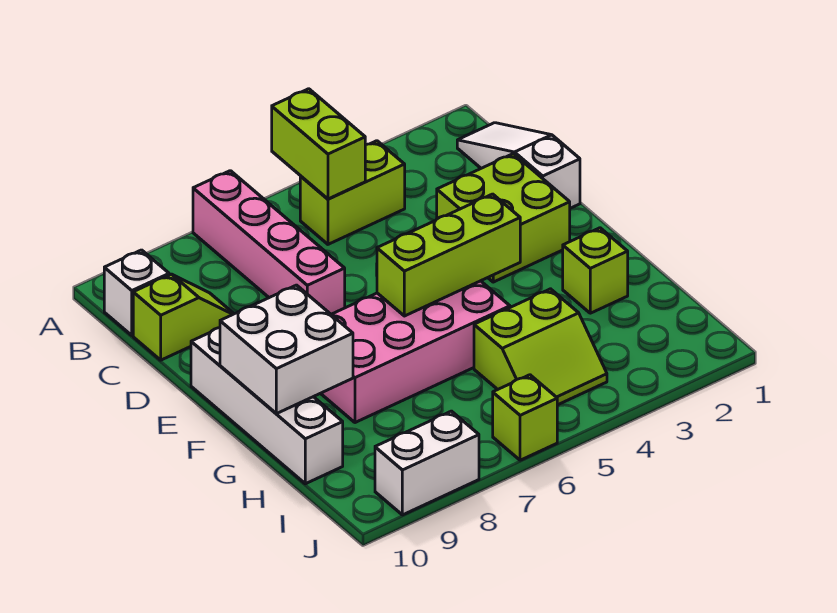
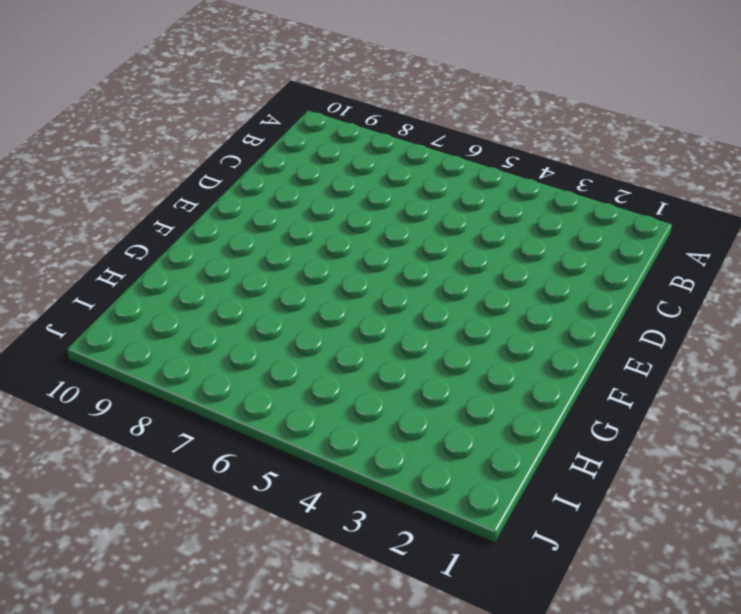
none -> pink brick A7:D7 level 1
none -> white slope B1:D1 level 1 top D
none -> lime brick B4:B5 level 1

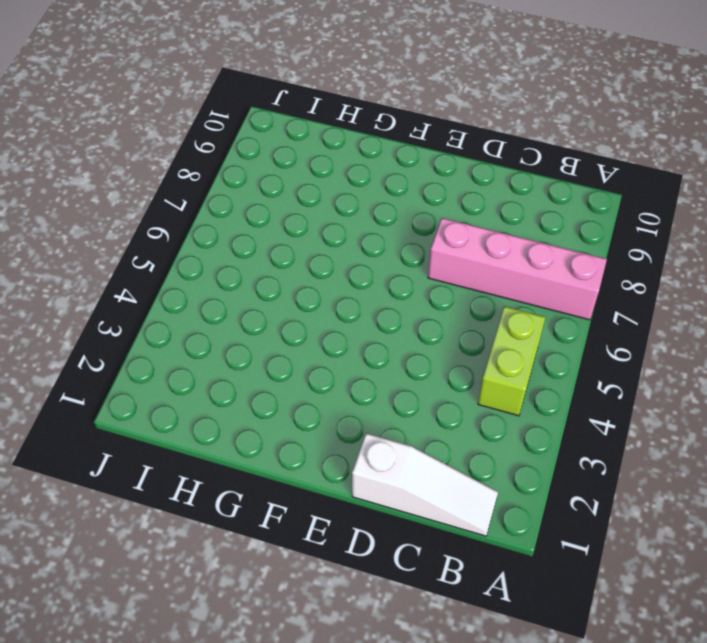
none -> white brick B10 level 1
none -> lime slope C9:C10 level 1 top 10
none -> lime brick D2:E3 level 1

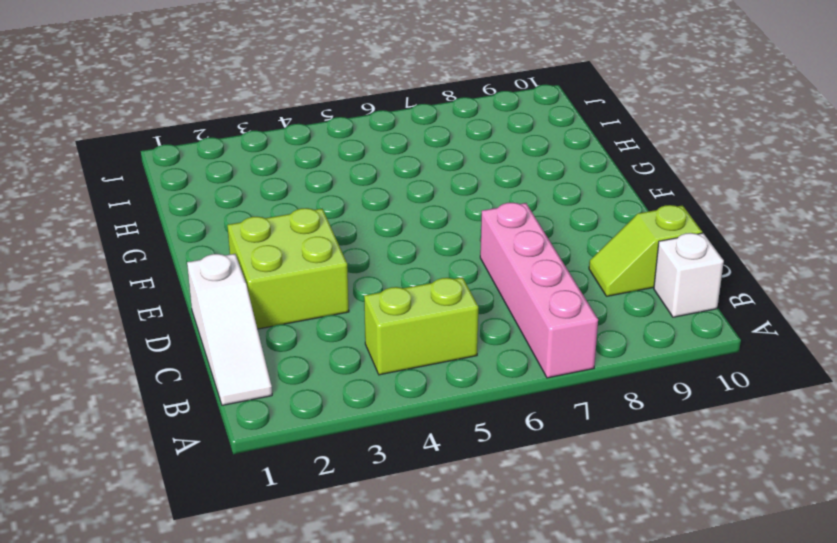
none -> white brick E10:H10 level 1
none -> pink brick F5:G8 level 1
none -> lime brick G2 level 1

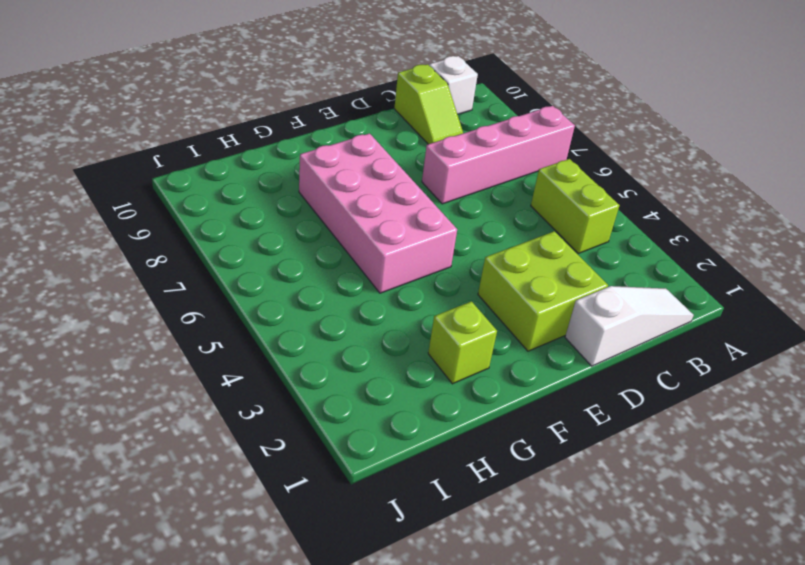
none -> white brick E10:H10 level 1
none -> lime slope H4:I5 level 1 top H
none -> lime brick J6 level 1

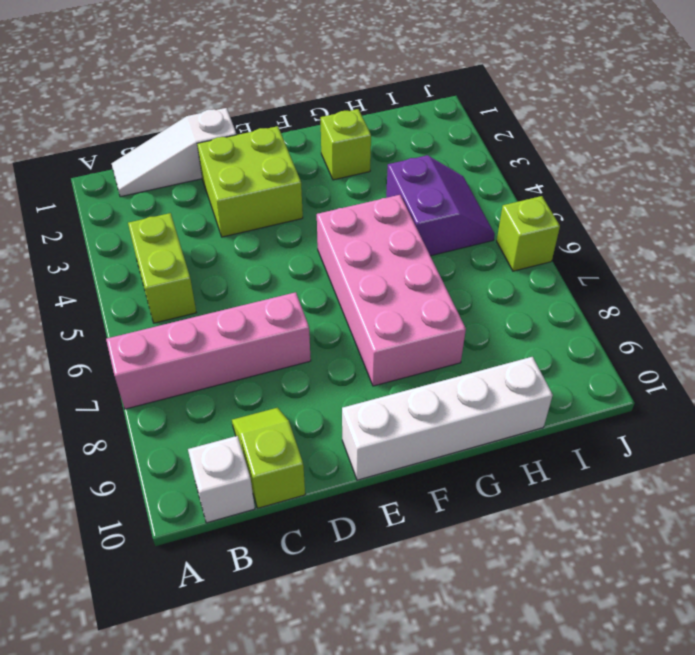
purple slope H4:I5 level 1 top H -> lime slope H4:I5 level 1 top H
none -> white brick J8:J9 level 1
none -> lime brick A5:B5 level 2
none -> lime brick F4:F6 level 2

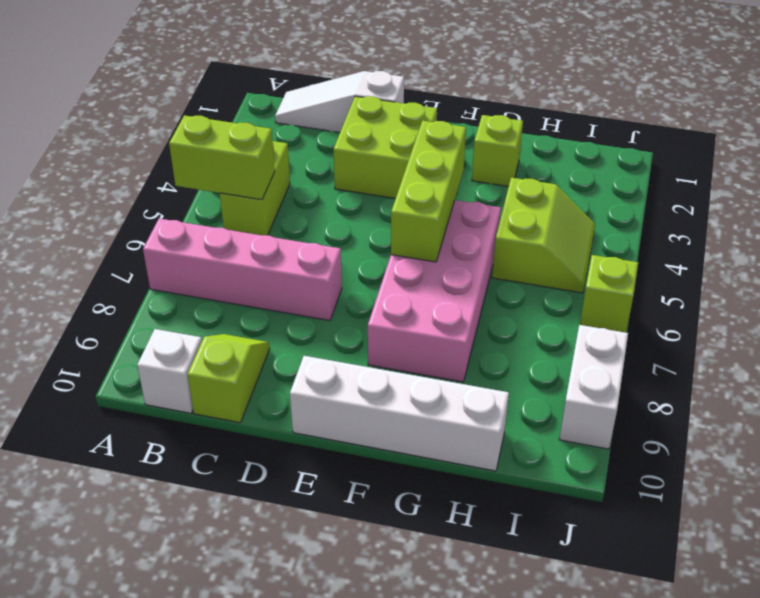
none -> white brick F9:G10 level 2

